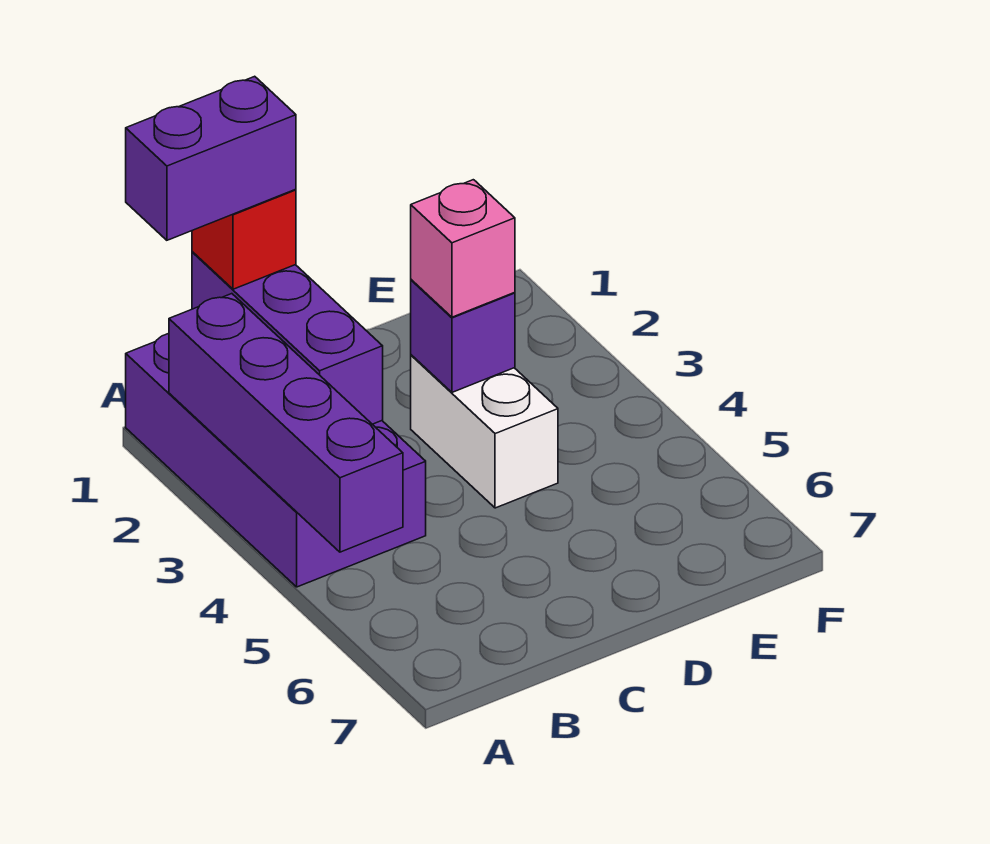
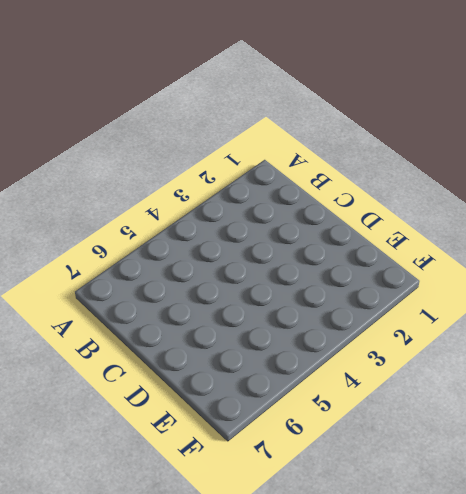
none -> purple brick A1:B4 level 1
none -> white brick D3:D4 level 1

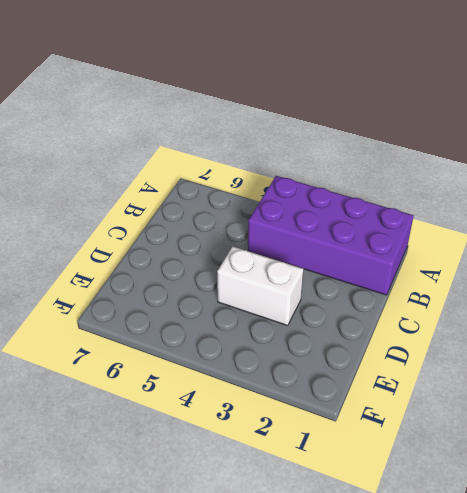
none -> purple brick A2:A5 level 2
none -> purple brick B1:B3 level 2

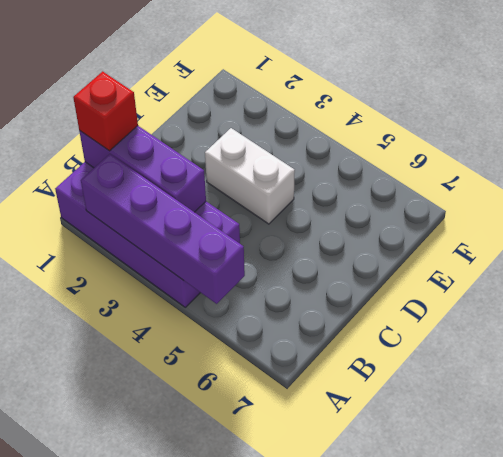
none -> purple brick D3 level 2
none -> pink brick D3 level 3

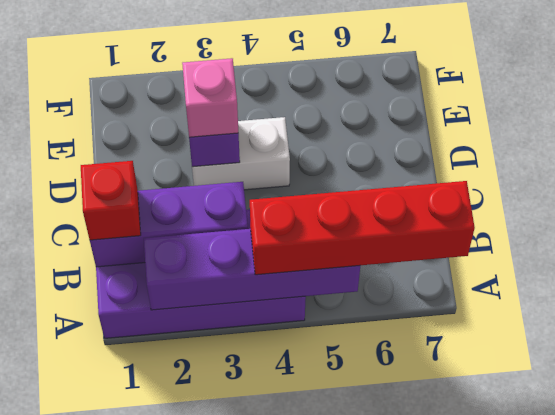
red brick A4:A7 level 3 -> none
none -> purple brick A1:B1 level 4

